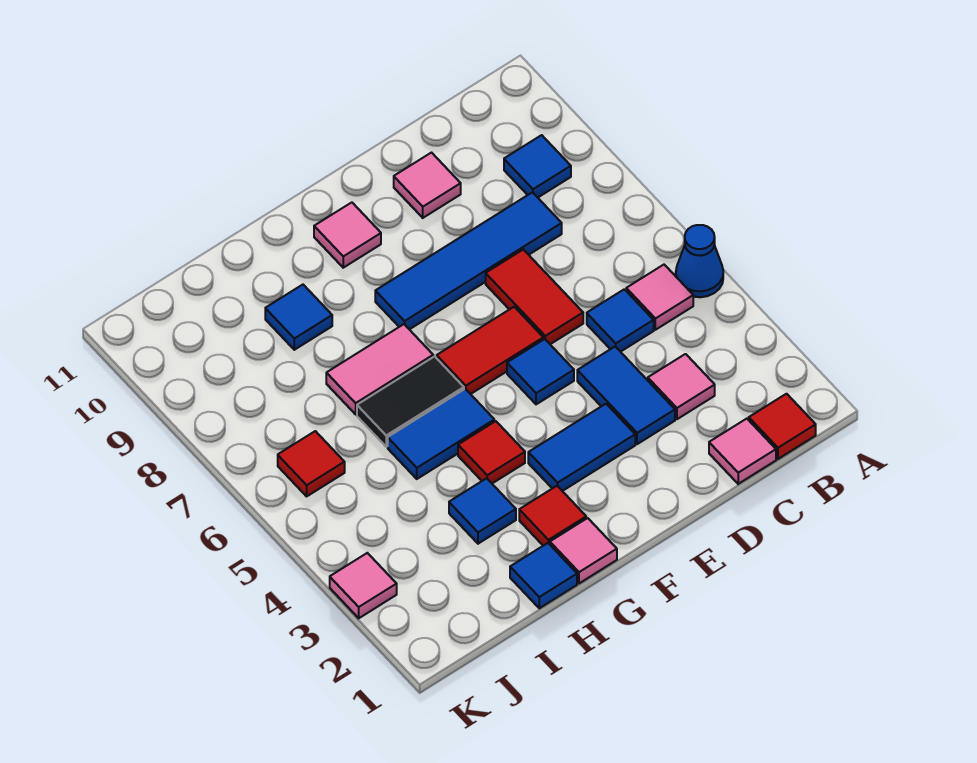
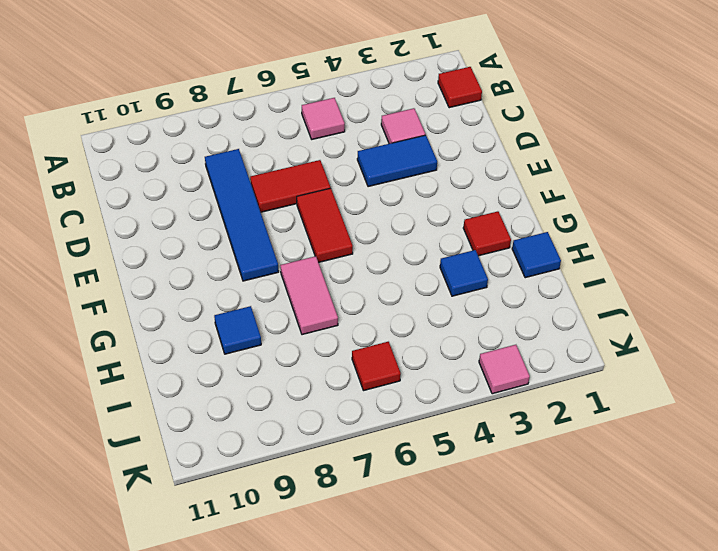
none -> blue cone A5 level 1
none -> blue tile B9 level 1
none -> pink tile C1 level 1

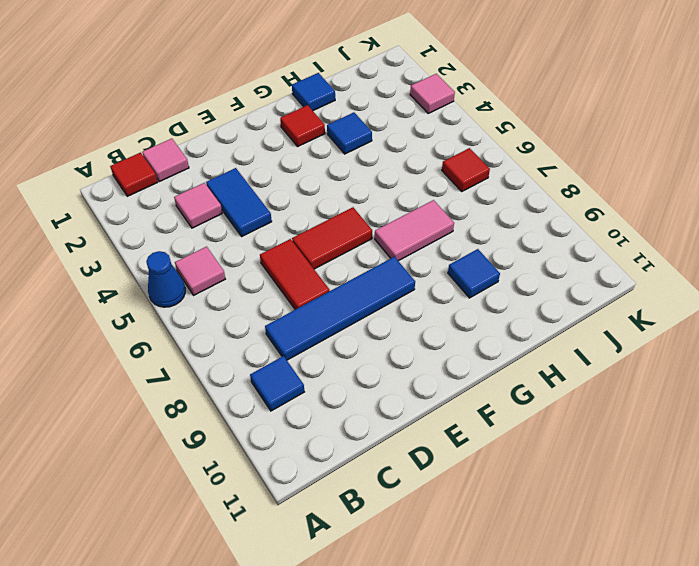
none -> blue tile C5 level 1
none -> pink tile D10 level 1
none -> blue tile E3:F3 level 1

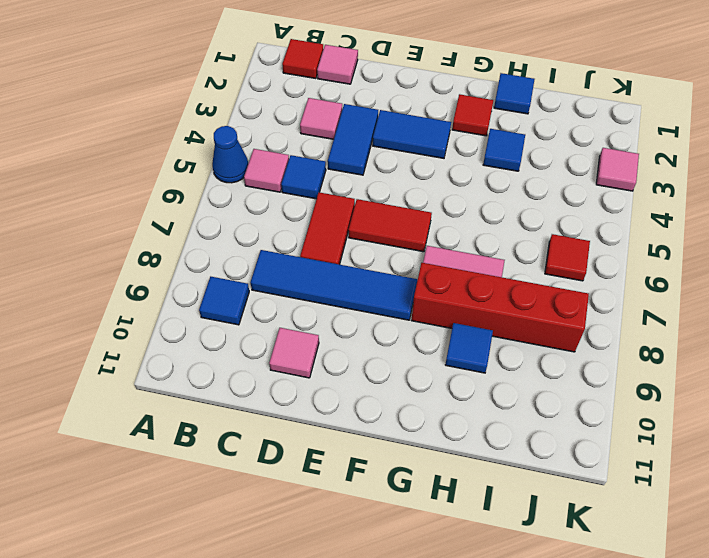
red brick G8:J8 level 1 -> none
none -> blue tile E5 level 1
none -> pink tile F10 level 1
none -> pink tile G1 level 1

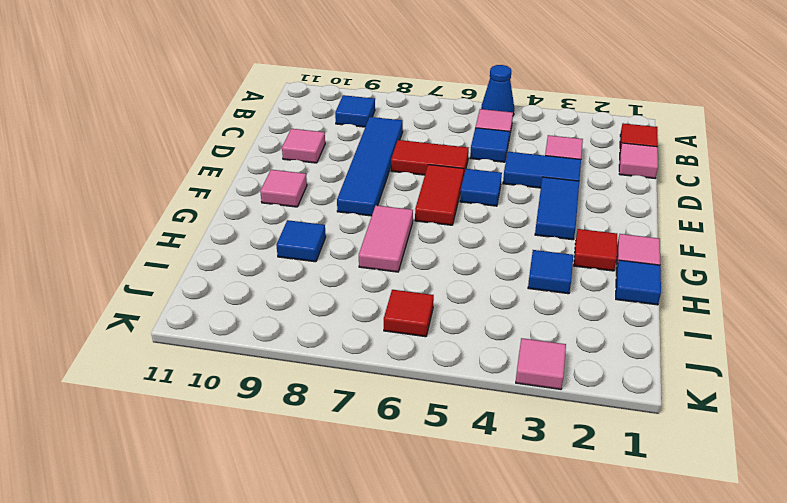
none -> red tile G4 level 1
none -> blue tile G5:H5 level 1
none -> black tile G6:H6 level 1

